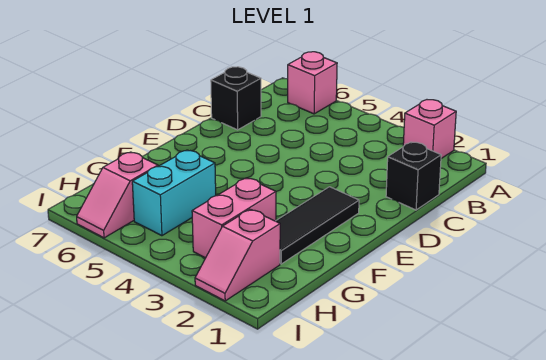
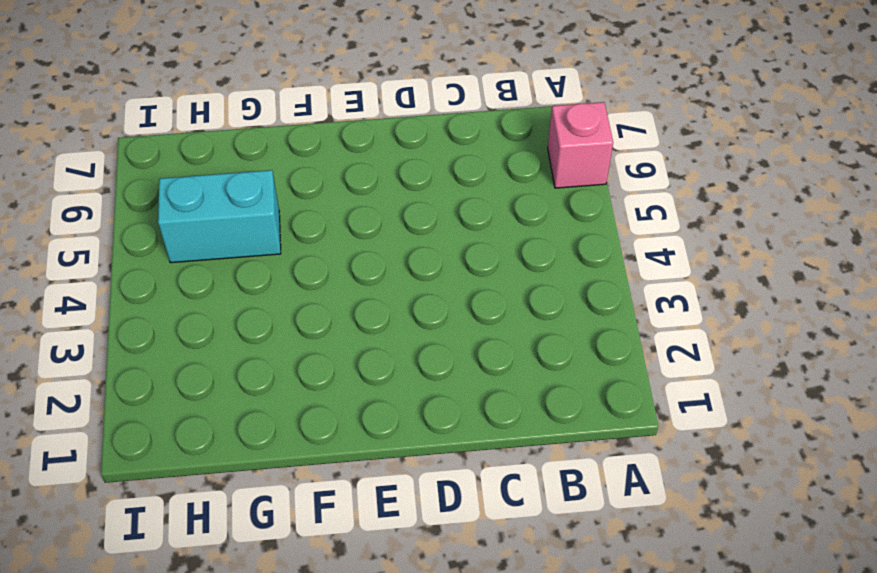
none -> pink brick A2 level 1
none -> black brick C1 level 1

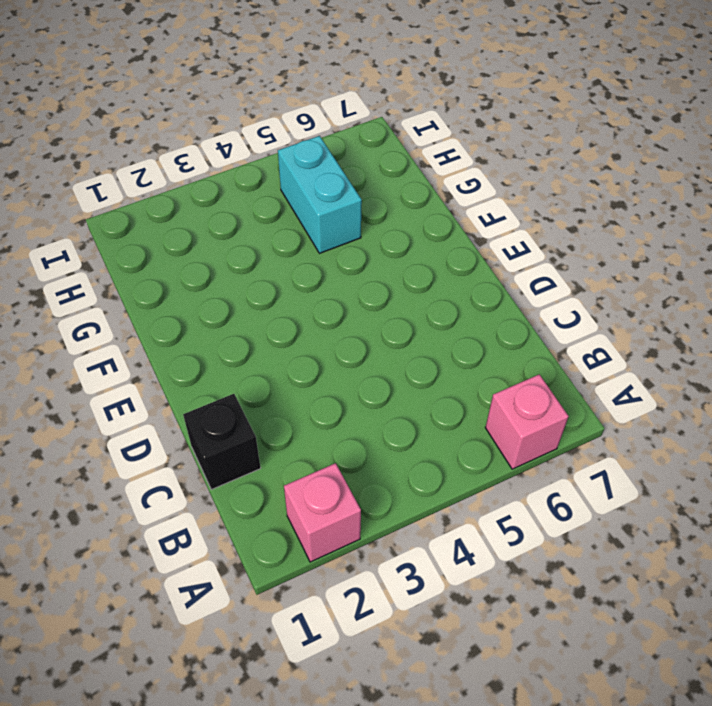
none -> black brick C7 level 1
none -> black tile E2:G2 level 1

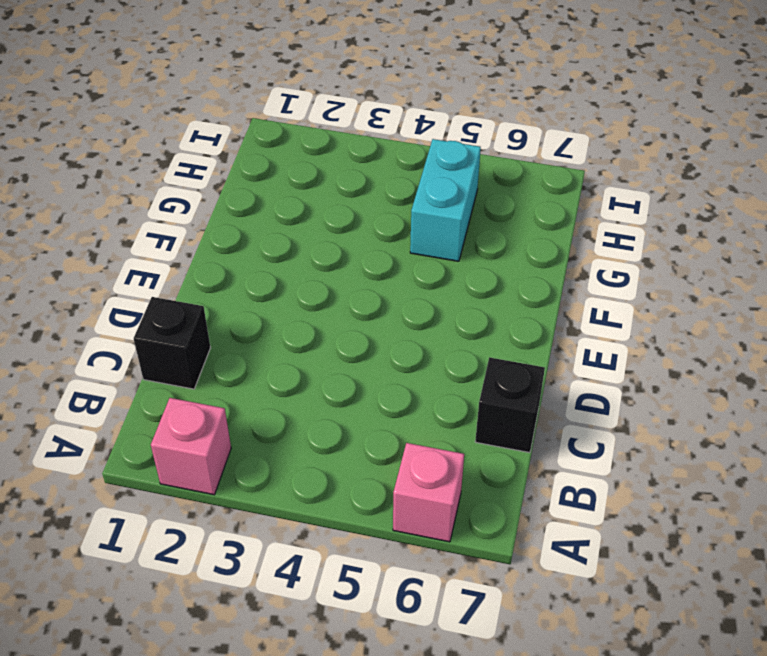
none -> black tile E2:G2 level 1
none -> pink brick G3:H3 level 1

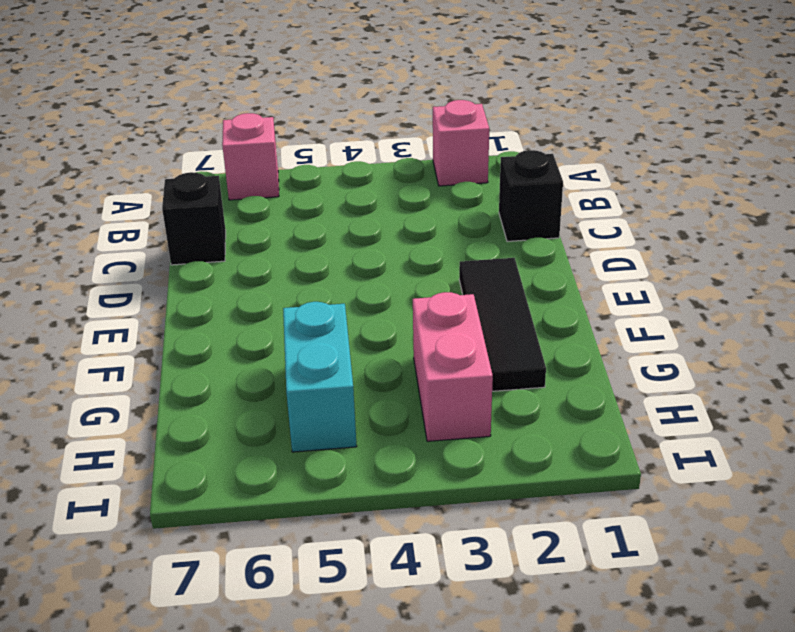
none -> pink slope H2:I2 level 1 top H
none -> pink slope H6:I6 level 1 top H

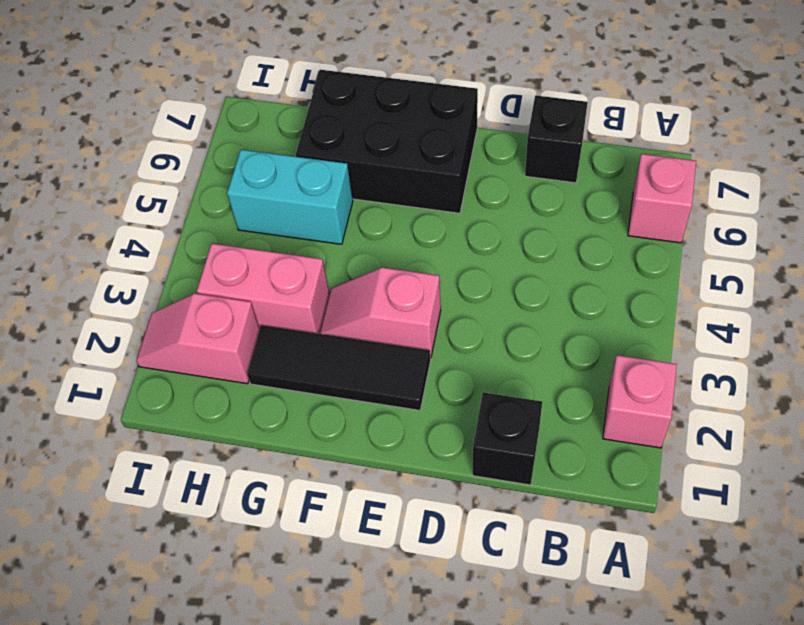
pink slope E3:F3 level 1 top E -> pink slope H6:I6 level 1 top H
black brick E6:G7 level 1 -> none

